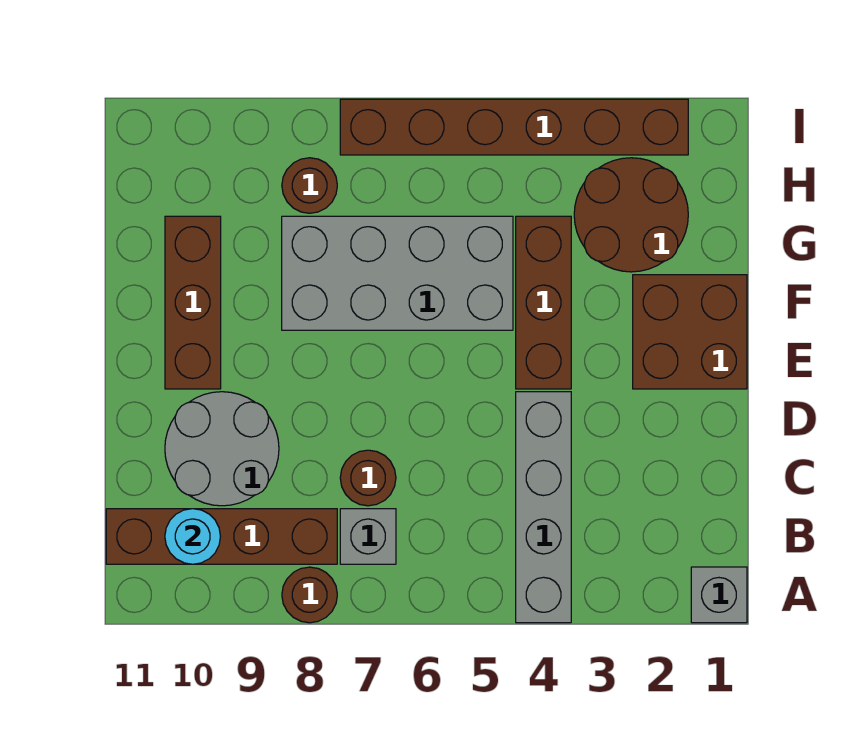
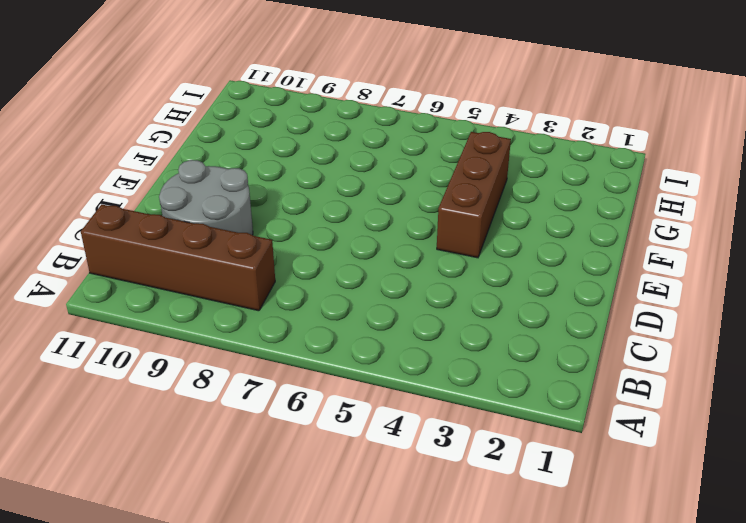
none -> grey brick A1 level 1
none -> grey brick A4:D4 level 1
none -> brown round brick A8 level 1

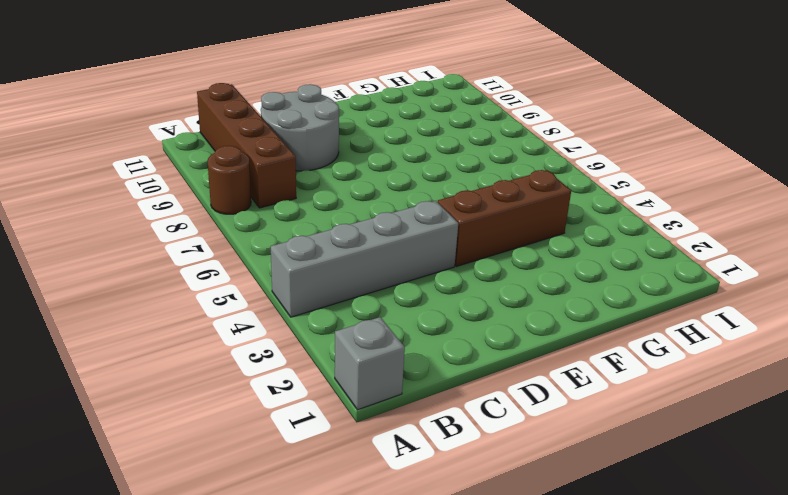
none -> grey brick B7 level 1
none -> brown round brick C7 level 1
none -> brown brick E1:F2 level 1

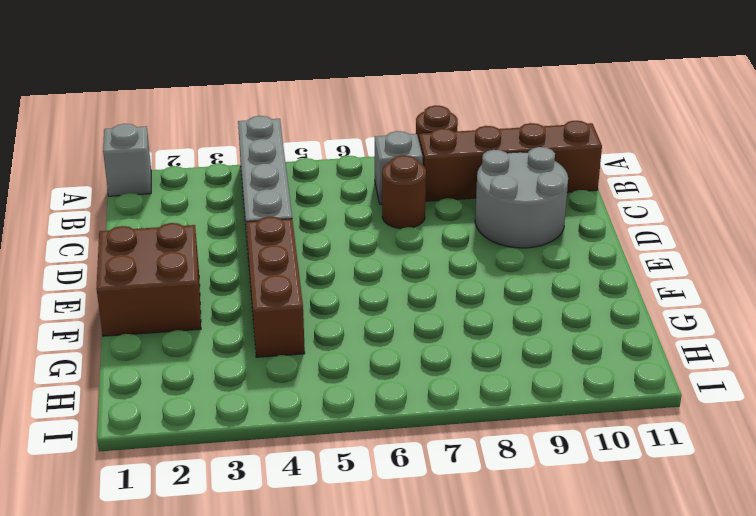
none -> brown brick E10:G10 level 1
none -> grey brick F5:G8 level 1
none -> brown round brick G2:H3 level 1

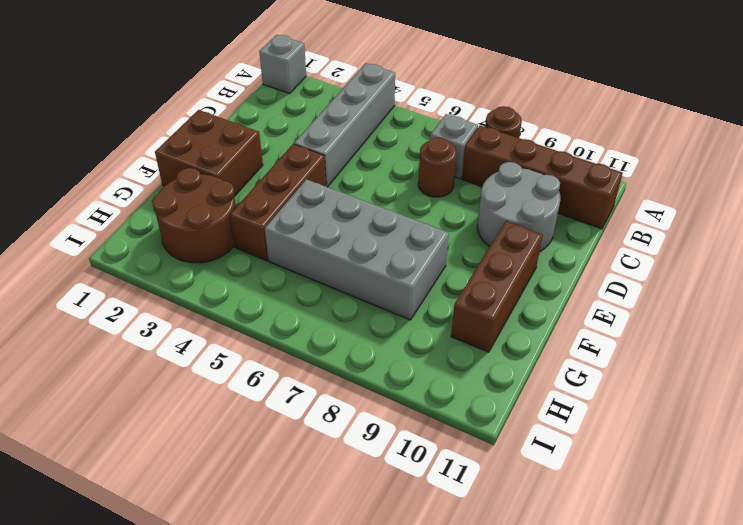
none -> brown round brick H8 level 1
none -> brown brick I2:I7 level 1
none -> cyan round brick B10 level 2

